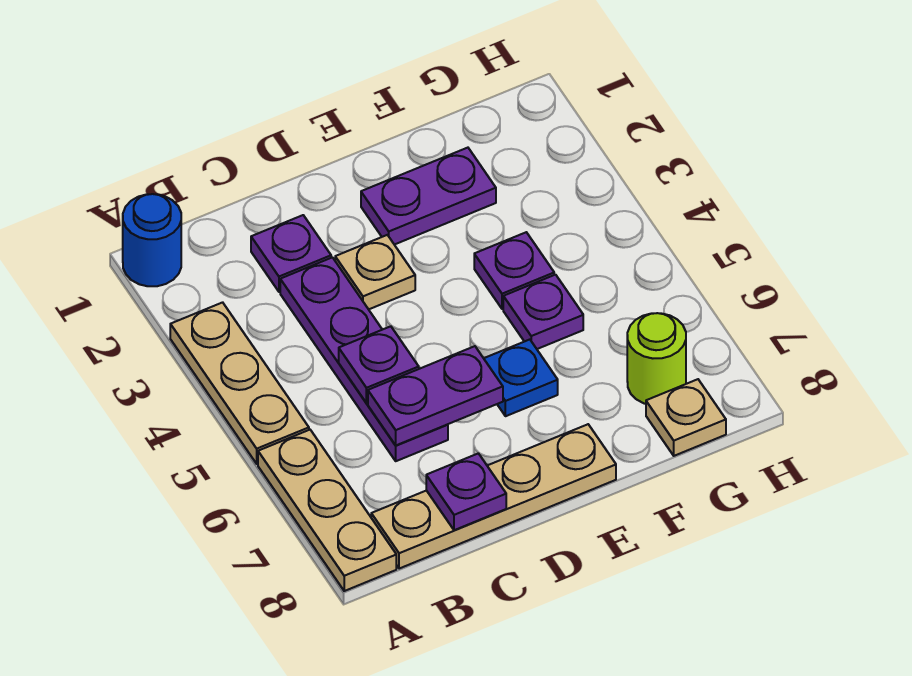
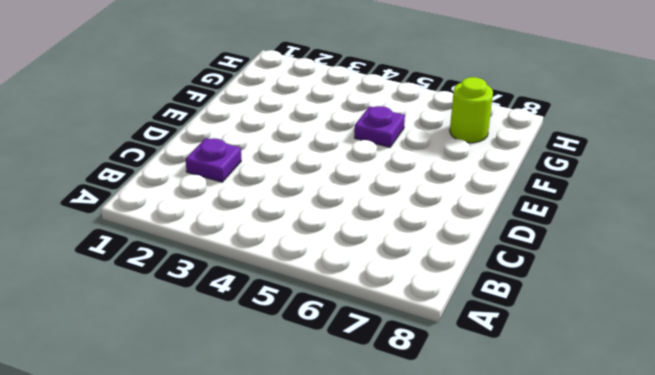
none -> blue round brick A1 level 1
none -> tan plate A3:A5 level 1
none -> tan plate A6:A8 level 1

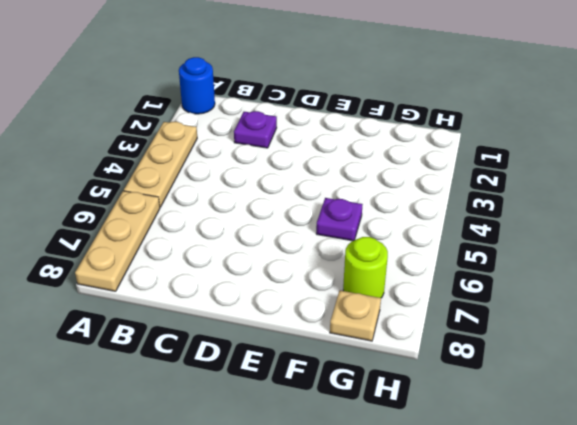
none -> tan plate B8:E8 level 1
none -> purple plate C3:C6 level 1
none -> tan plate D3 level 1

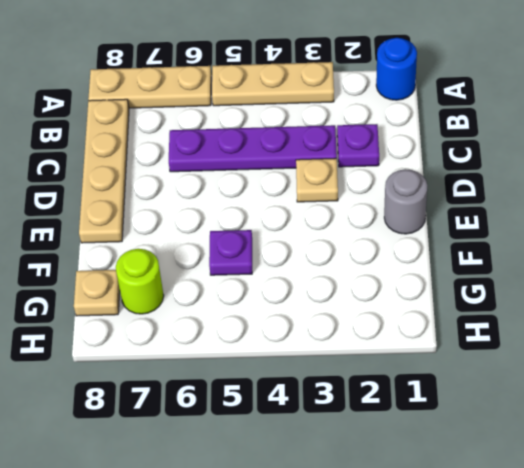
grey round brick E1 level 1 -> none
none -> purple plate E2:F2 level 1
none -> blue plate E6 level 1
none -> purple plate F4 level 1

